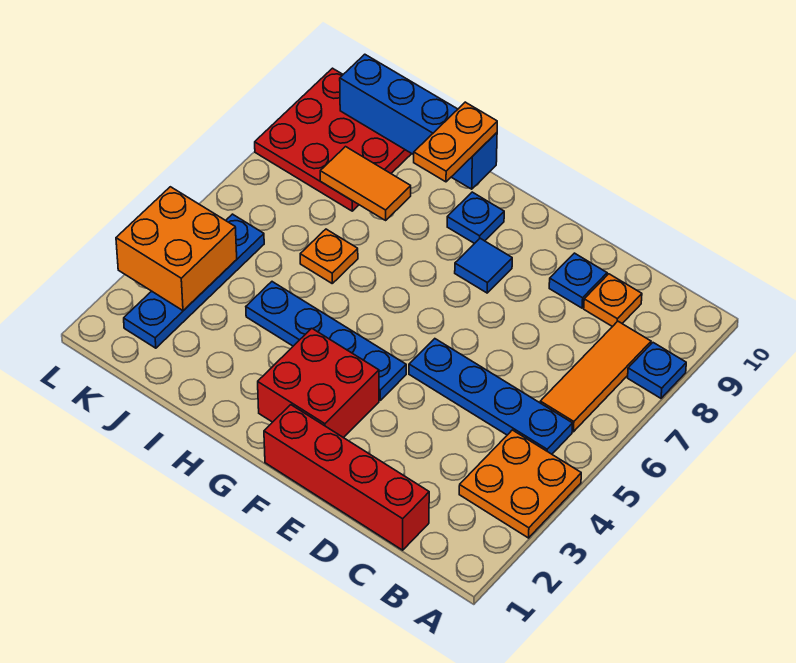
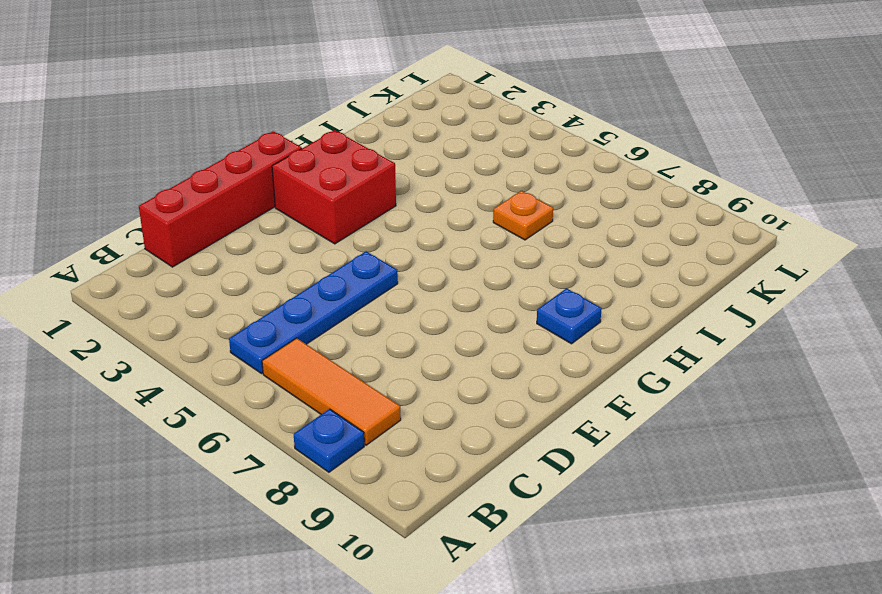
none -> orange plate A3:B4 level 1
none -> orange plate C9 level 1
none -> blue plate D9 level 1

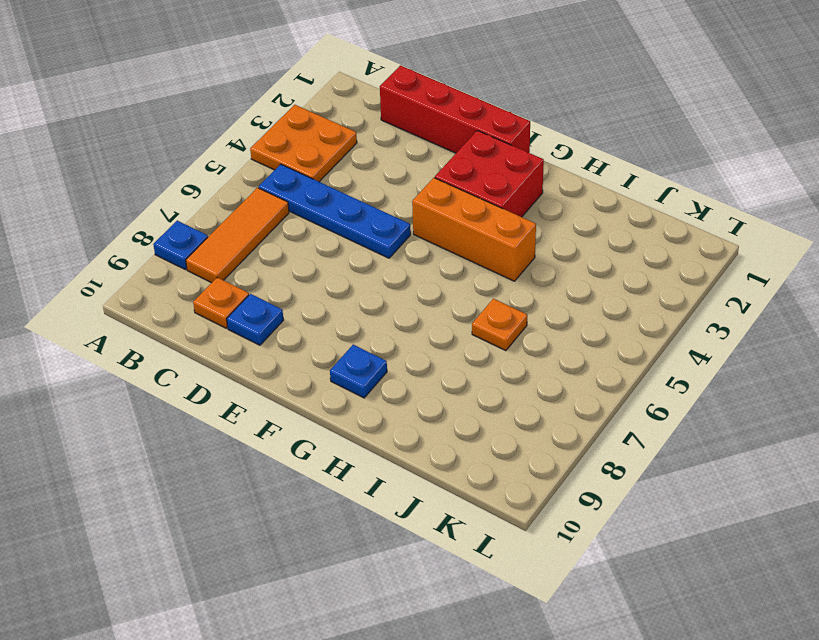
orange brick F4:H4 level 1 -> blue plate F4:I4 level 1
none -> blue tile F8 level 1
none -> red plate J8:L10 level 1
none -> blue plate K2:K5 level 1

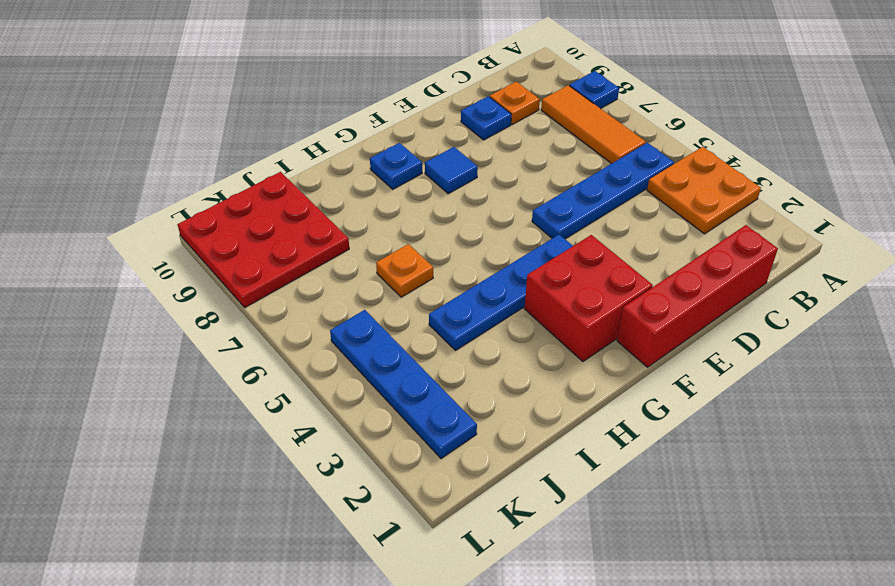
none -> blue brick H10:K10 level 2
none -> orange tile I8:J8 level 2
none -> orange brick K3:L4 level 2

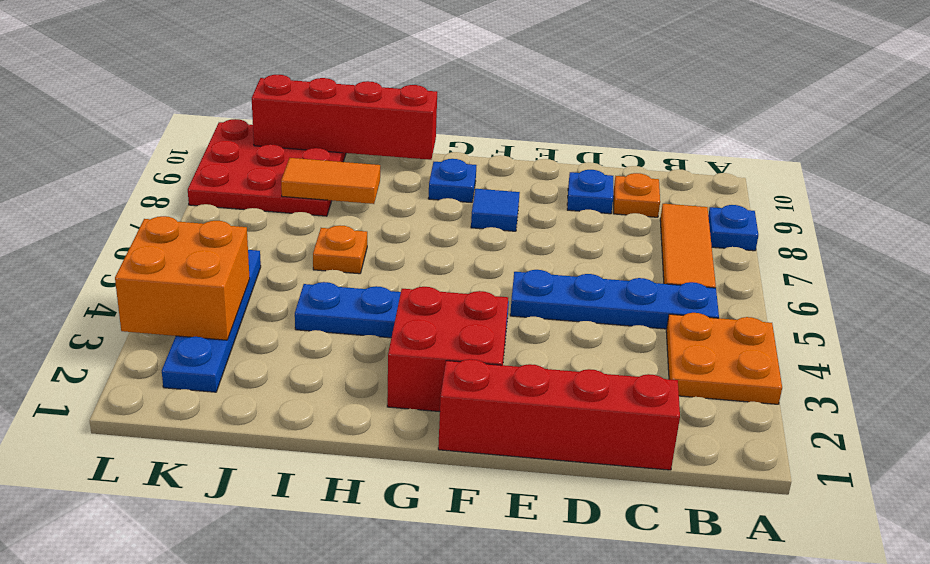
red brick H10:K10 level 2 -> blue brick H10:K10 level 2
none -> orange plate H9:H10 level 3

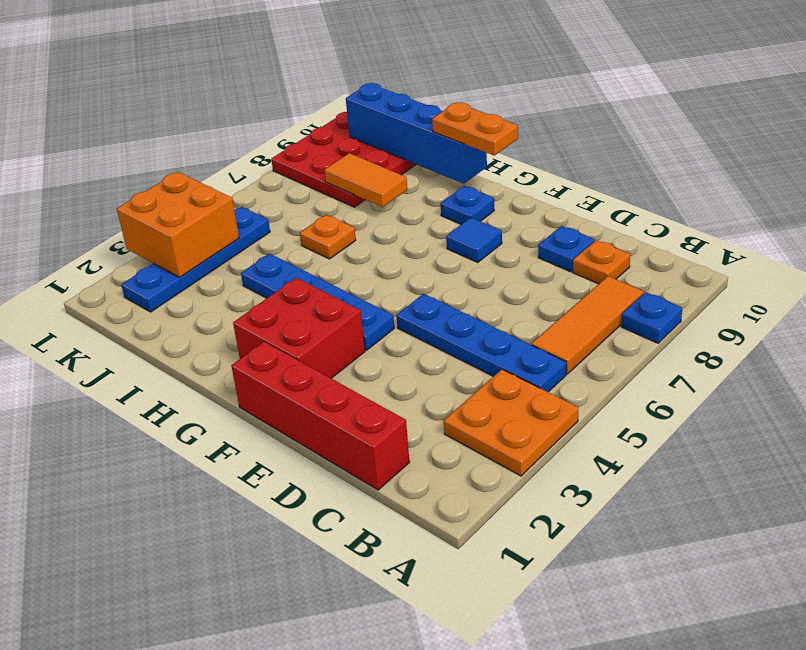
orange plate G10:H10 level 3 -> orange plate H9:H10 level 3

